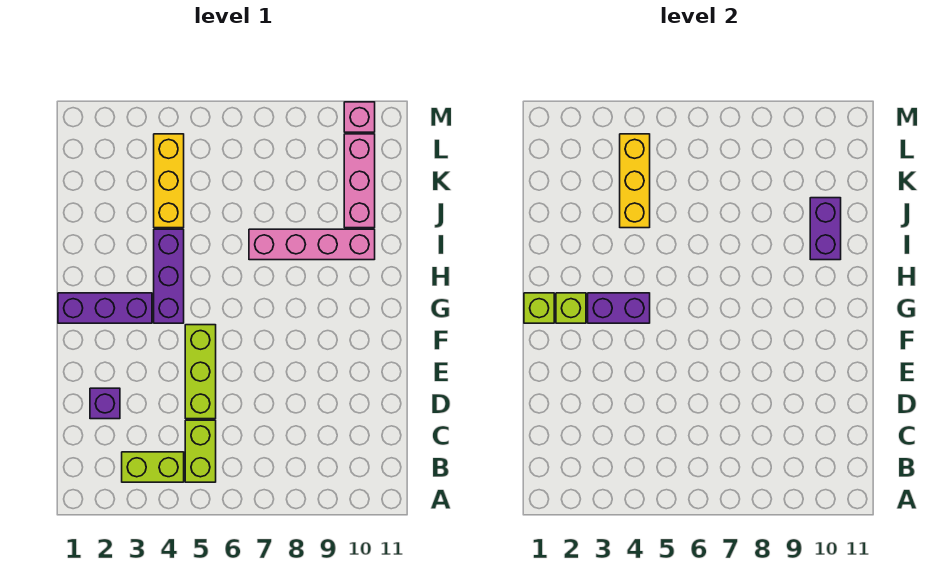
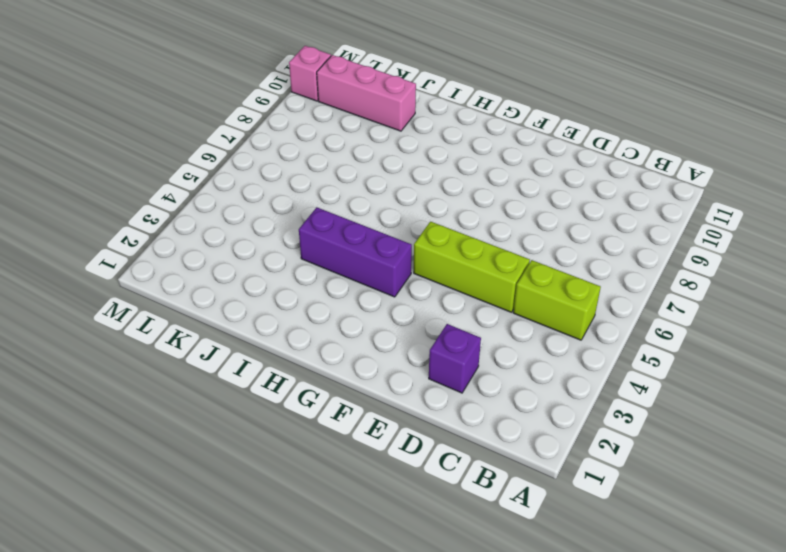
none -> lime brick B3:B4 level 1
none -> purple brick G1:G3 level 1
none -> pink brick I7:I10 level 1

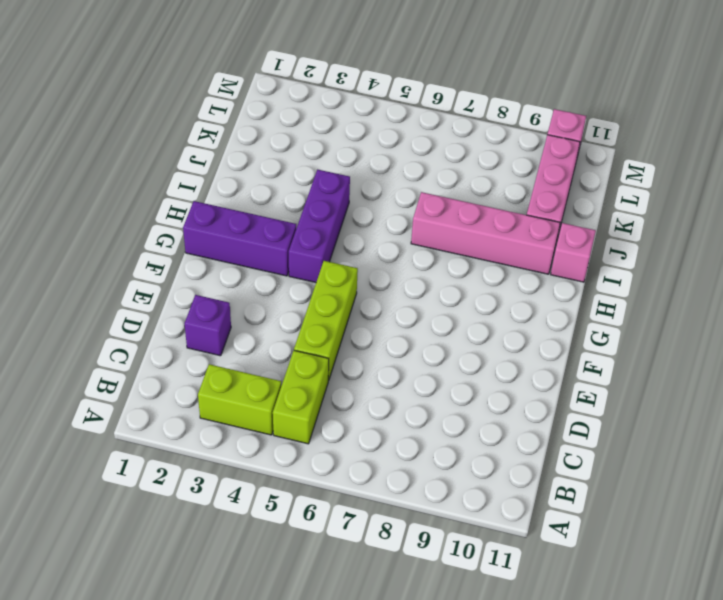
pink brick I11 level 1 -> none
none -> yellow brick J4:L4 level 1
none -> lime brick G1 level 2
none -> lime brick G2 level 2

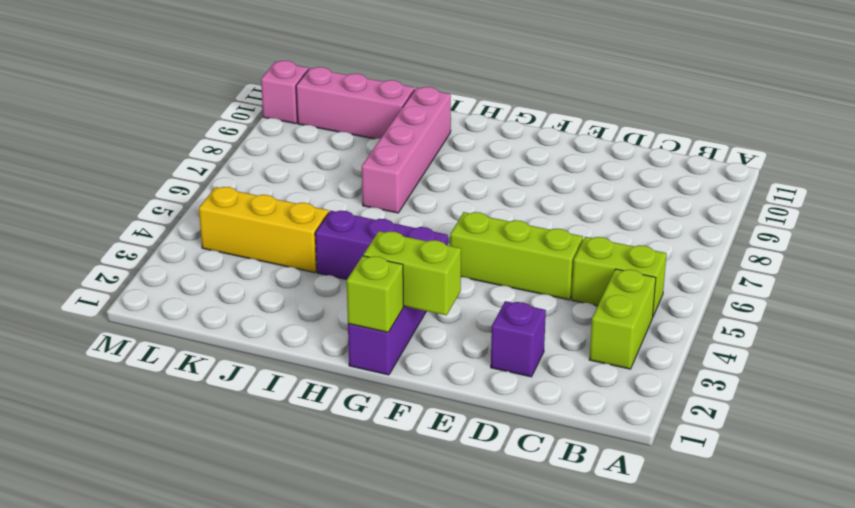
lime brick F2:G2 level 2 -> lime brick G2 level 2
none -> purple brick G3:G4 level 2
none -> purple brick I10:J10 level 2
none -> yellow brick J4:L4 level 2

